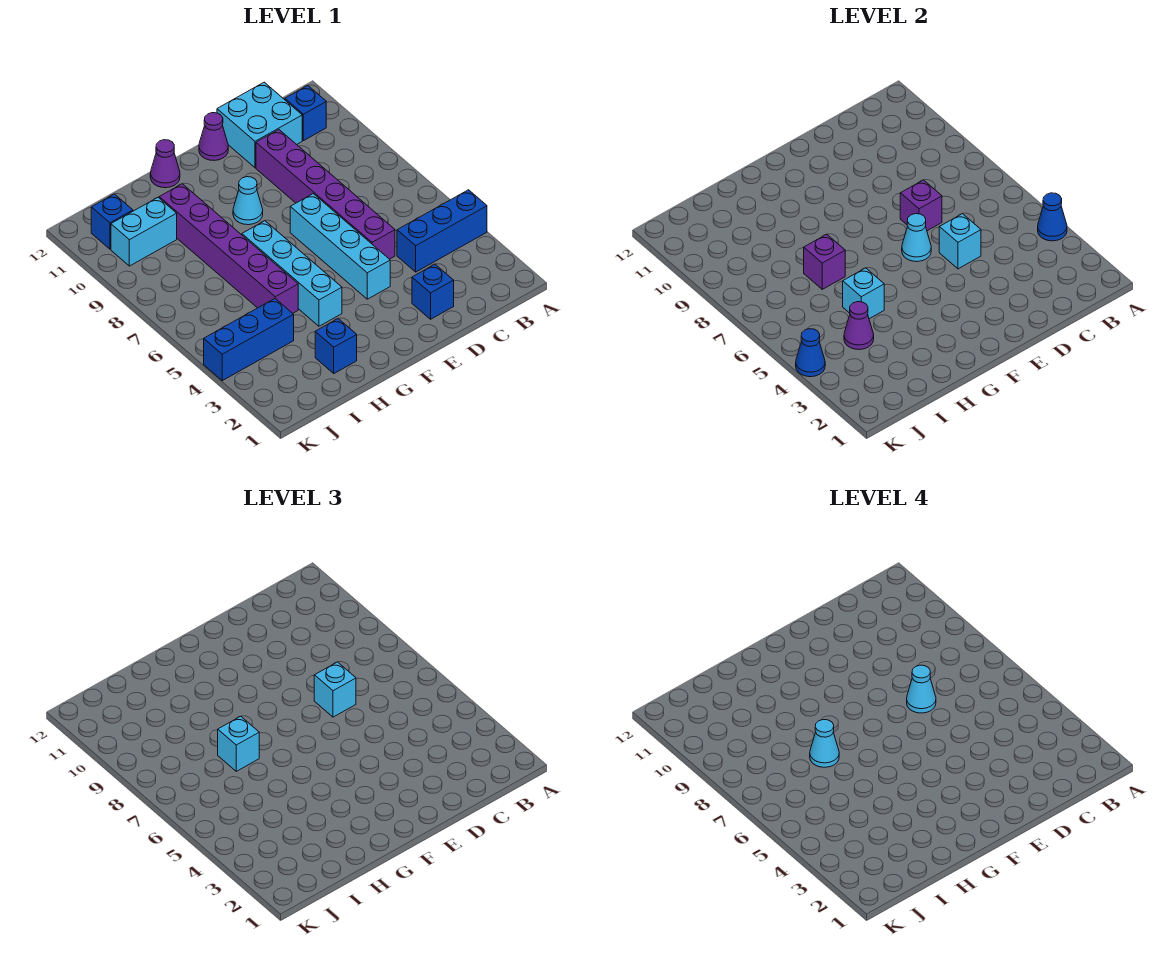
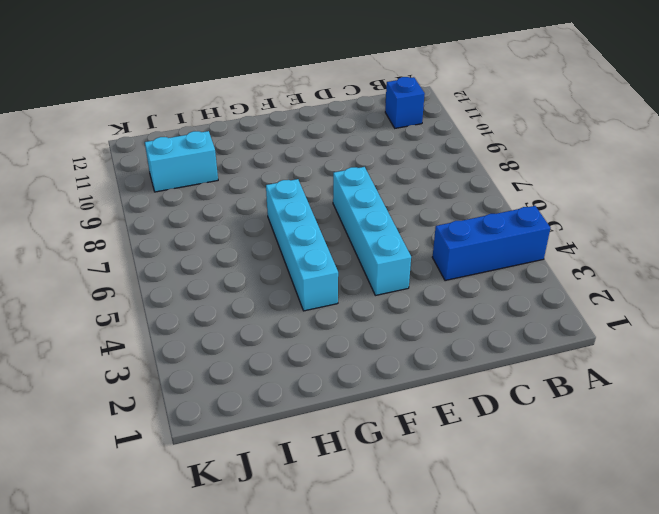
none -> cyan brick C11:D12 level 1
none -> blue brick D2 level 1
none -> purple brick D5:D10 level 1

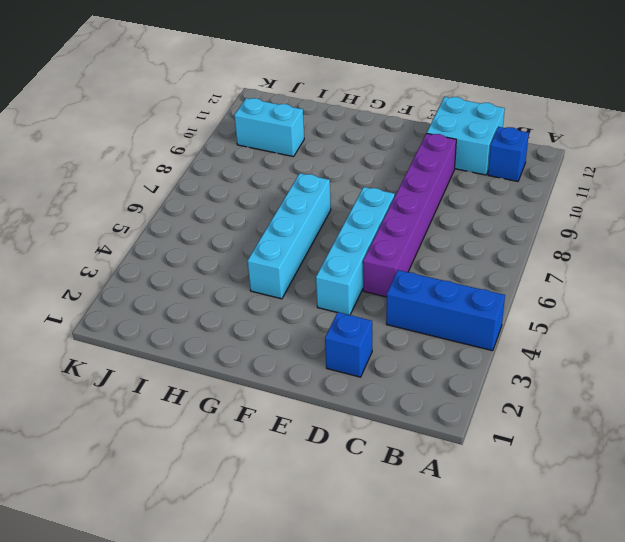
none -> purple cone E12 level 1
none -> cyan cone F9 level 1
none -> purple cone G12 level 1

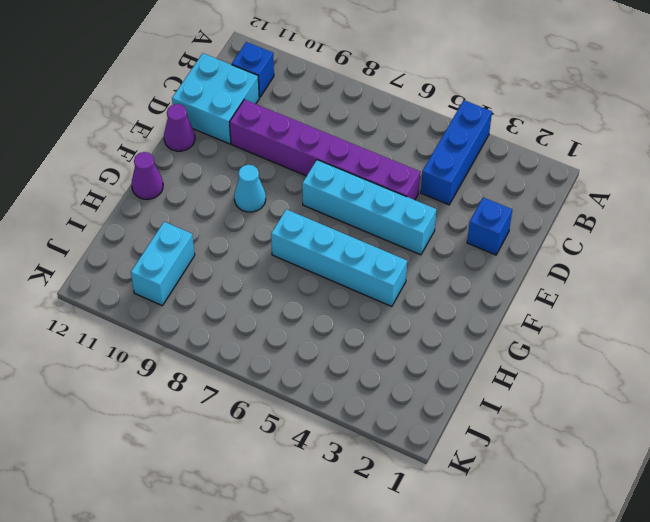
none -> blue brick H2 level 1
none -> purple brick H5:H10 level 1
none -> blue brick I4:K4 level 1

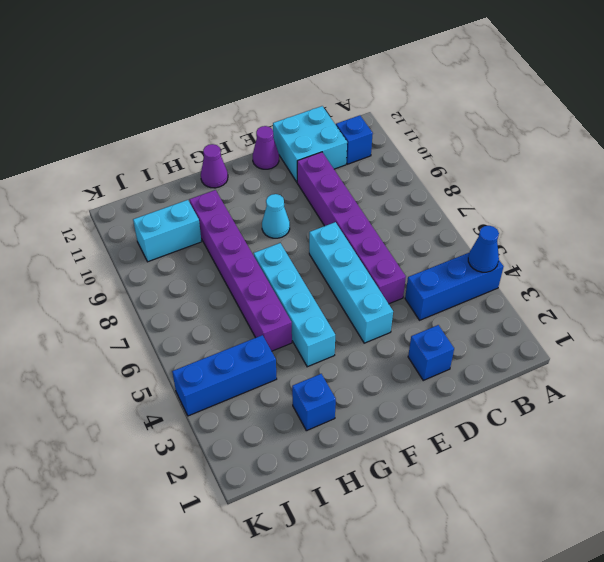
none -> blue brick J11 level 1
none -> cyan brick D5 level 2
none -> purple brick D7 level 2

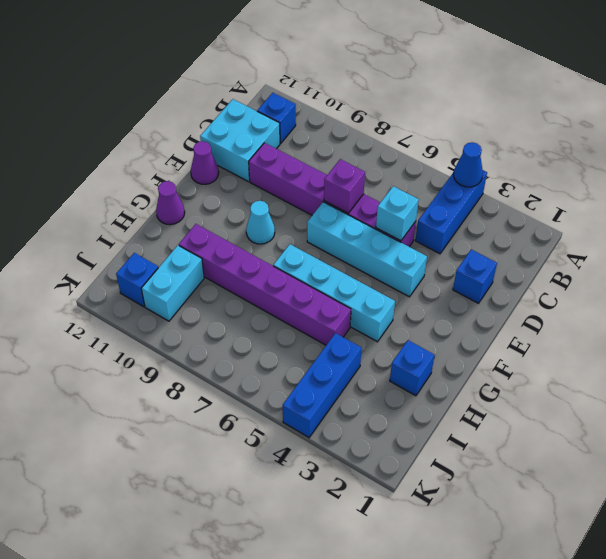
none -> cyan cone E6 level 2
none -> cyan brick H5 level 2
none -> purple brick H7 level 2

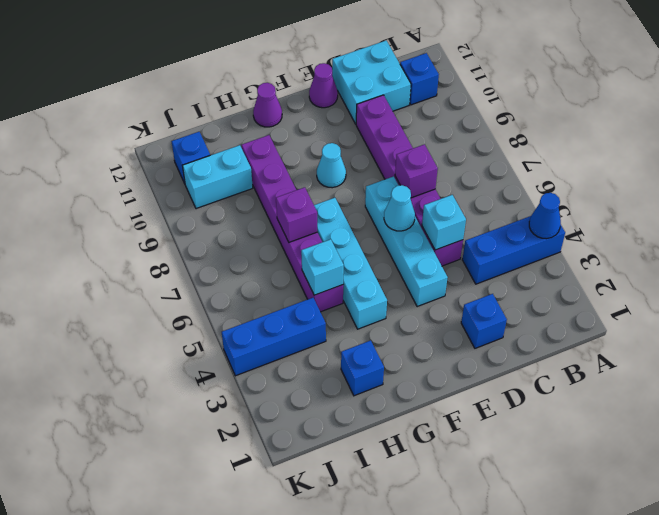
none -> purple cone I4 level 2
none -> blue cone K4 level 2
none -> cyan brick D7 level 3

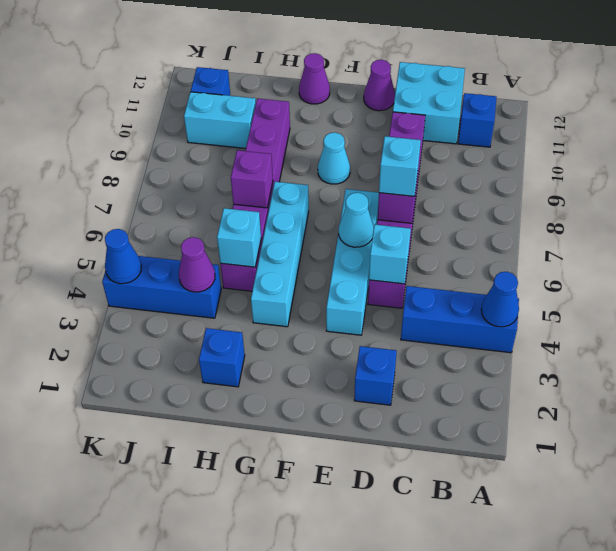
none -> cyan brick H7 level 3
none -> cyan cone D7 level 4
none -> cyan cone H7 level 4

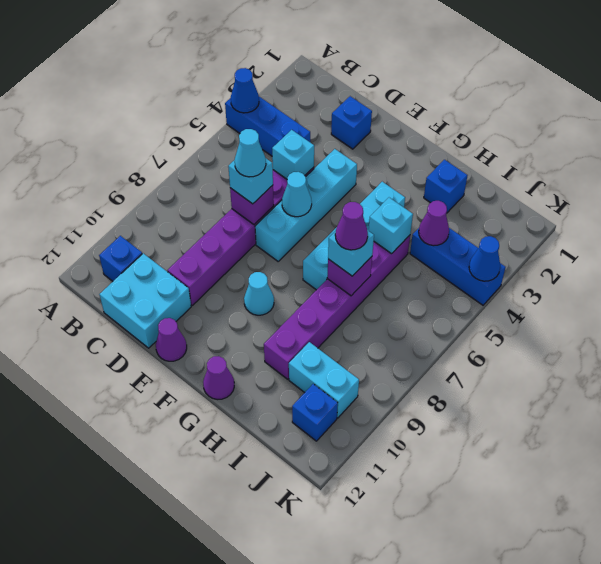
purple cone H7 level 4 -> cyan cone H7 level 4

